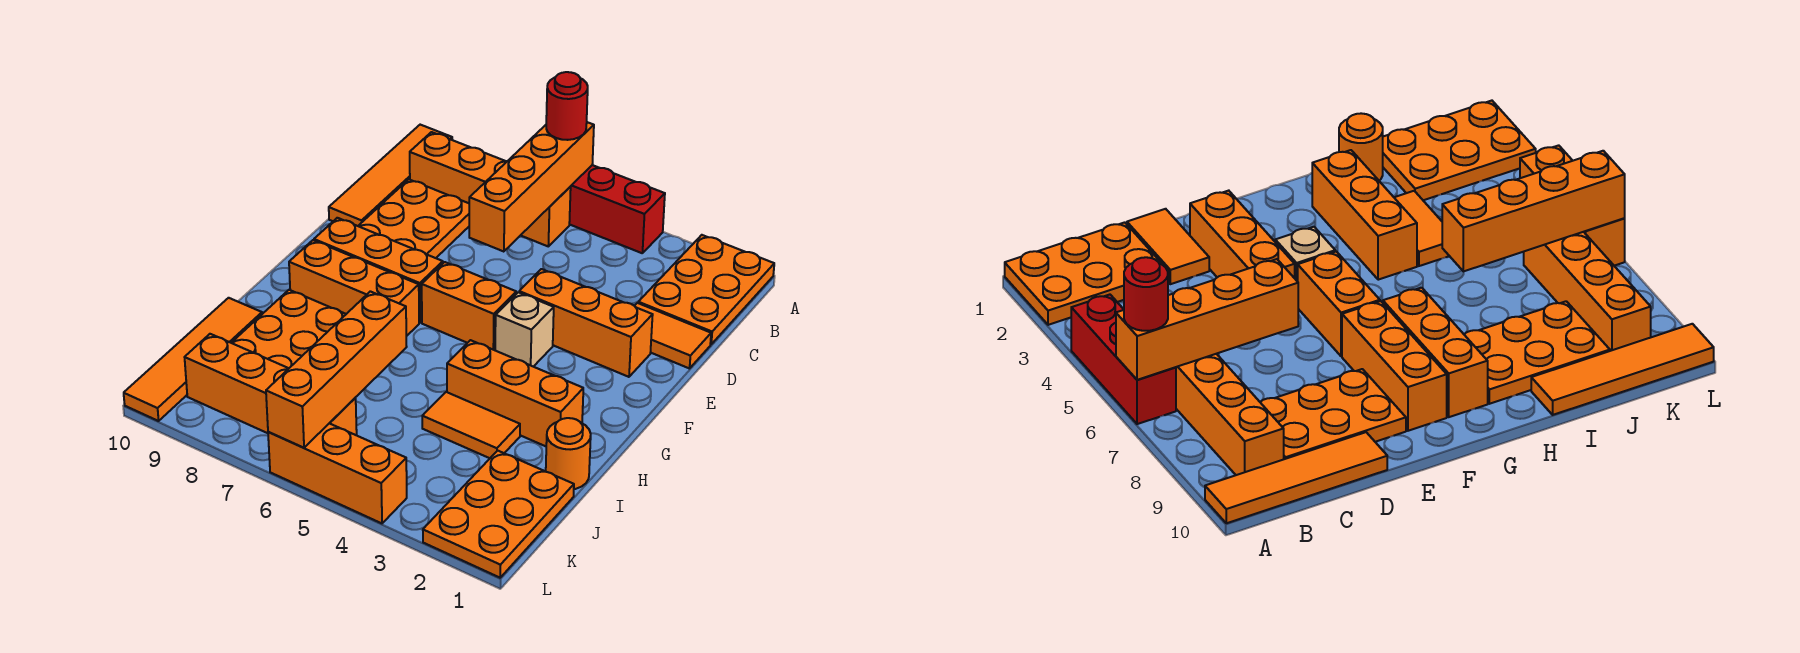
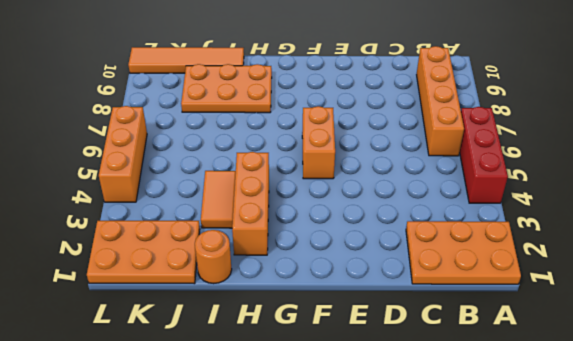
none -> orange tile A10:D10 level 1
none -> orange plate C8:E9 level 1
none -> orange tile D1:D2 level 1

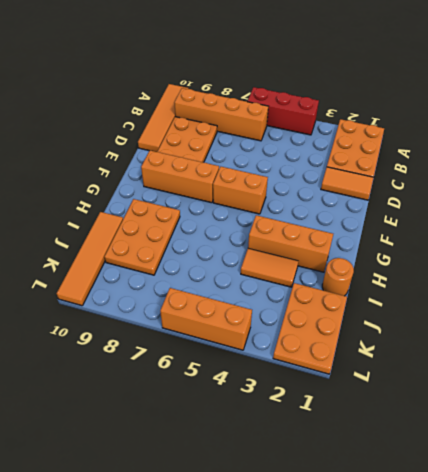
none -> orange brick E2:E4 level 1
none -> tan brick F4 level 1
none -> orange brick G7:G9 level 1

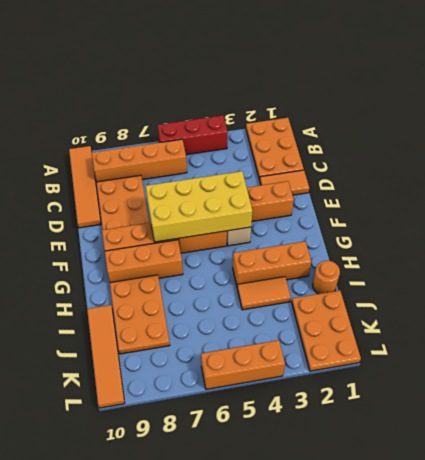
yellow brick E4:F7 level 2 -> none
none -> orange brick K6:K9 level 1
none -> orange brick A6:D6 level 2
none -> orange brick I6:L6 level 2

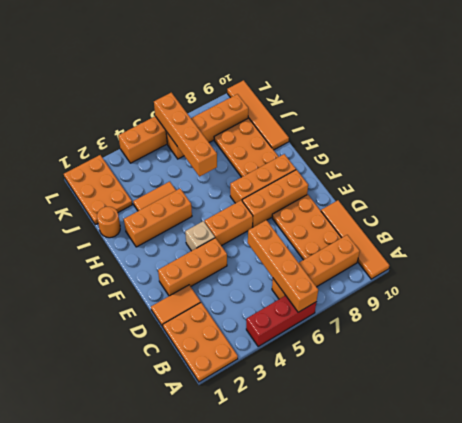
none -> red round brick A6 level 3

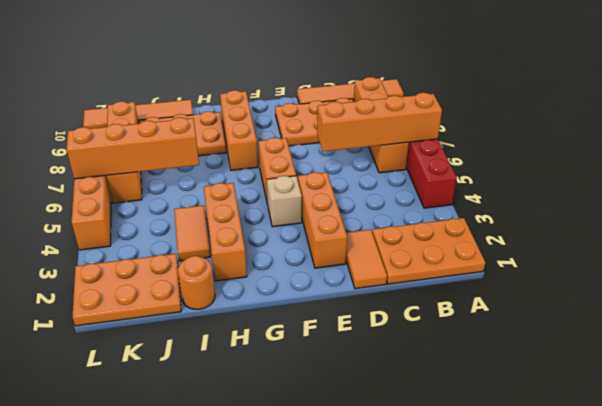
none -> orange brick F7:F9 level 1
none -> red round brick A6 level 3

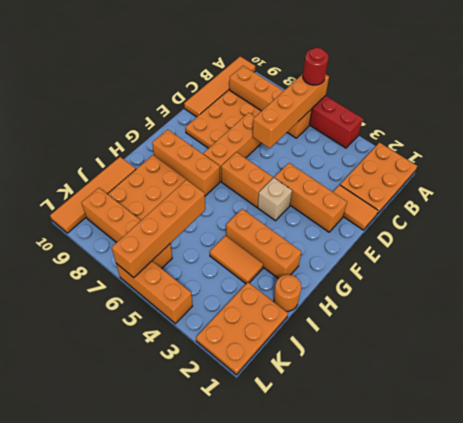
orange brick D7:F7 level 1 -> orange brick F7:F9 level 1

